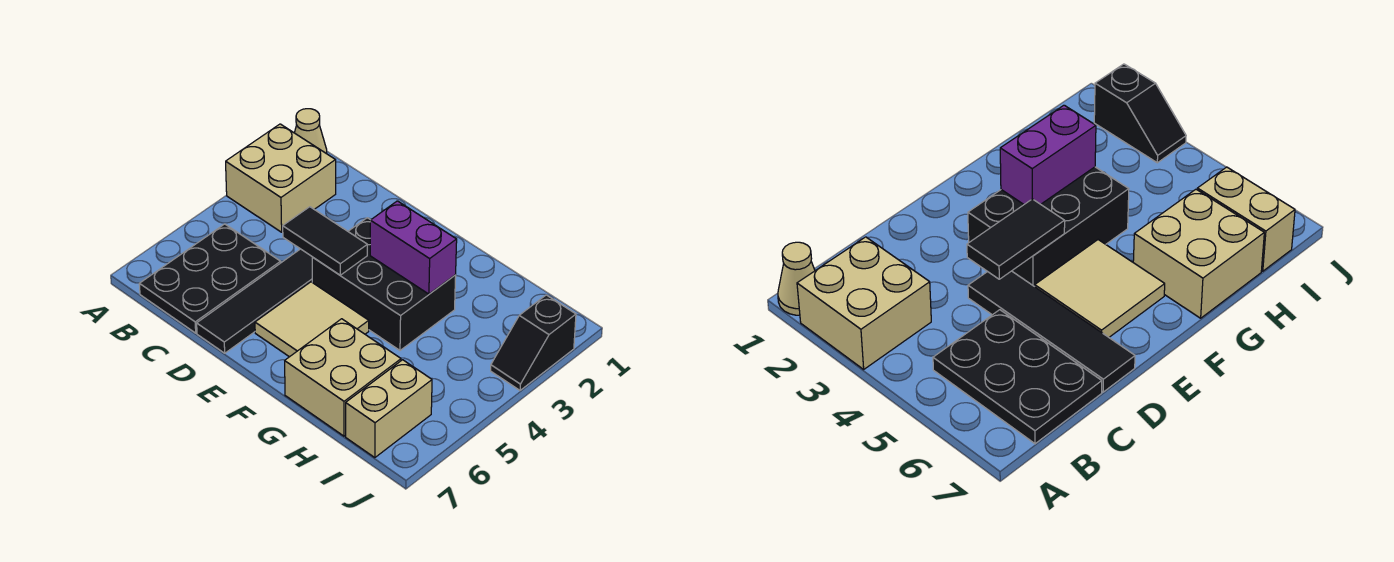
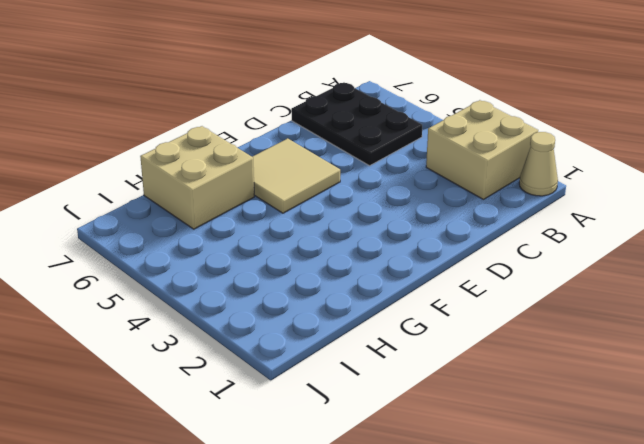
none -> black tile D4:D7 level 1
none -> black brick E3:G4 level 1

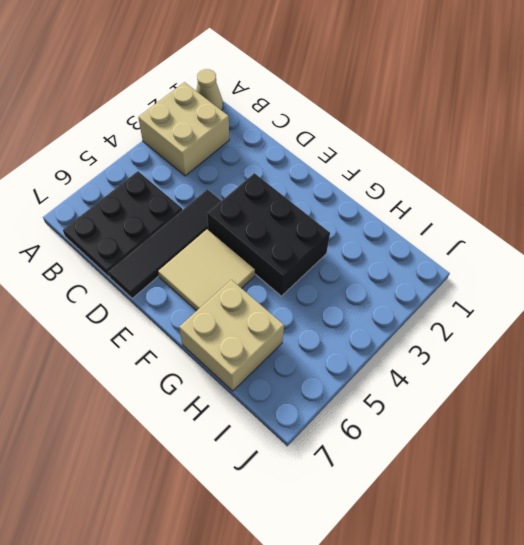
none -> tan brick I6:I7 level 1
none -> black slope J2:J3 level 1 top 2

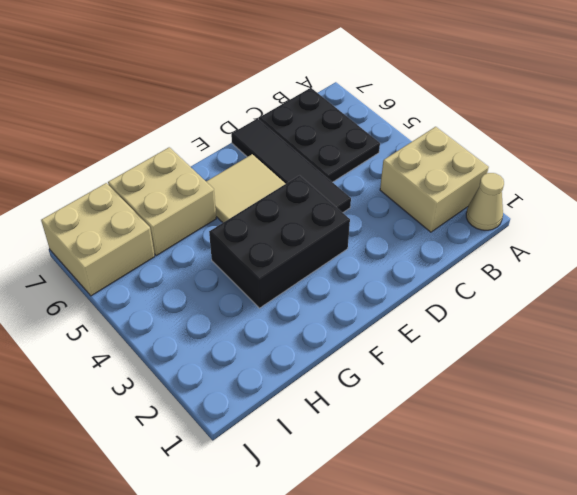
tan brick I6:J7 level 1 -> tan brick I6:I7 level 1
none -> black slope J2:J3 level 1 top 2
none -> black tile D4:E4 level 2

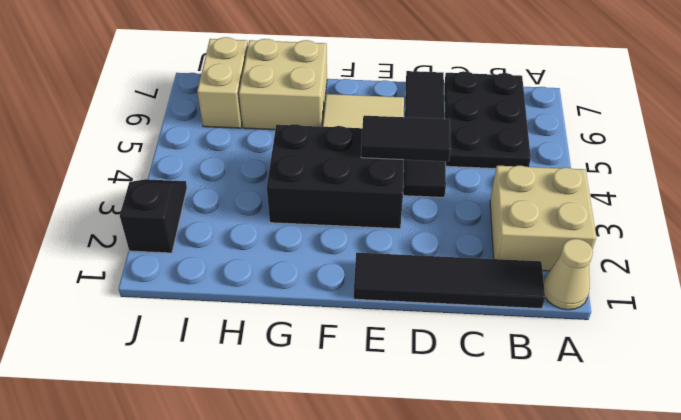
black tile B1:E1 level 1 -> none
none -> purple brick F3:G3 level 2

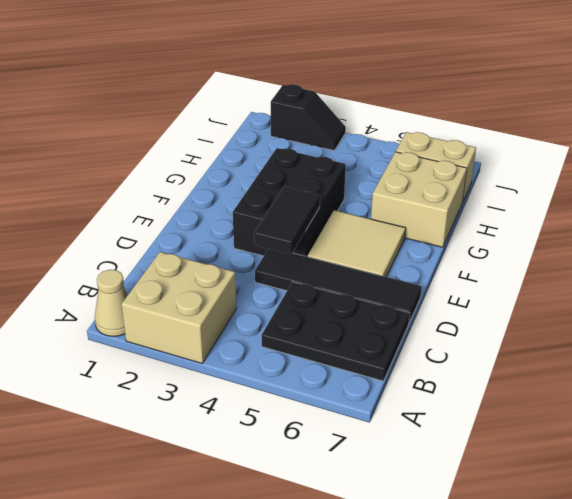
none -> purple brick F3:G3 level 2

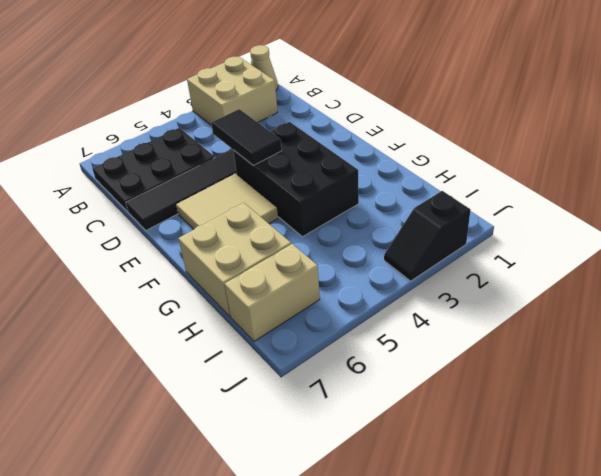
none -> purple brick F3:G3 level 2

